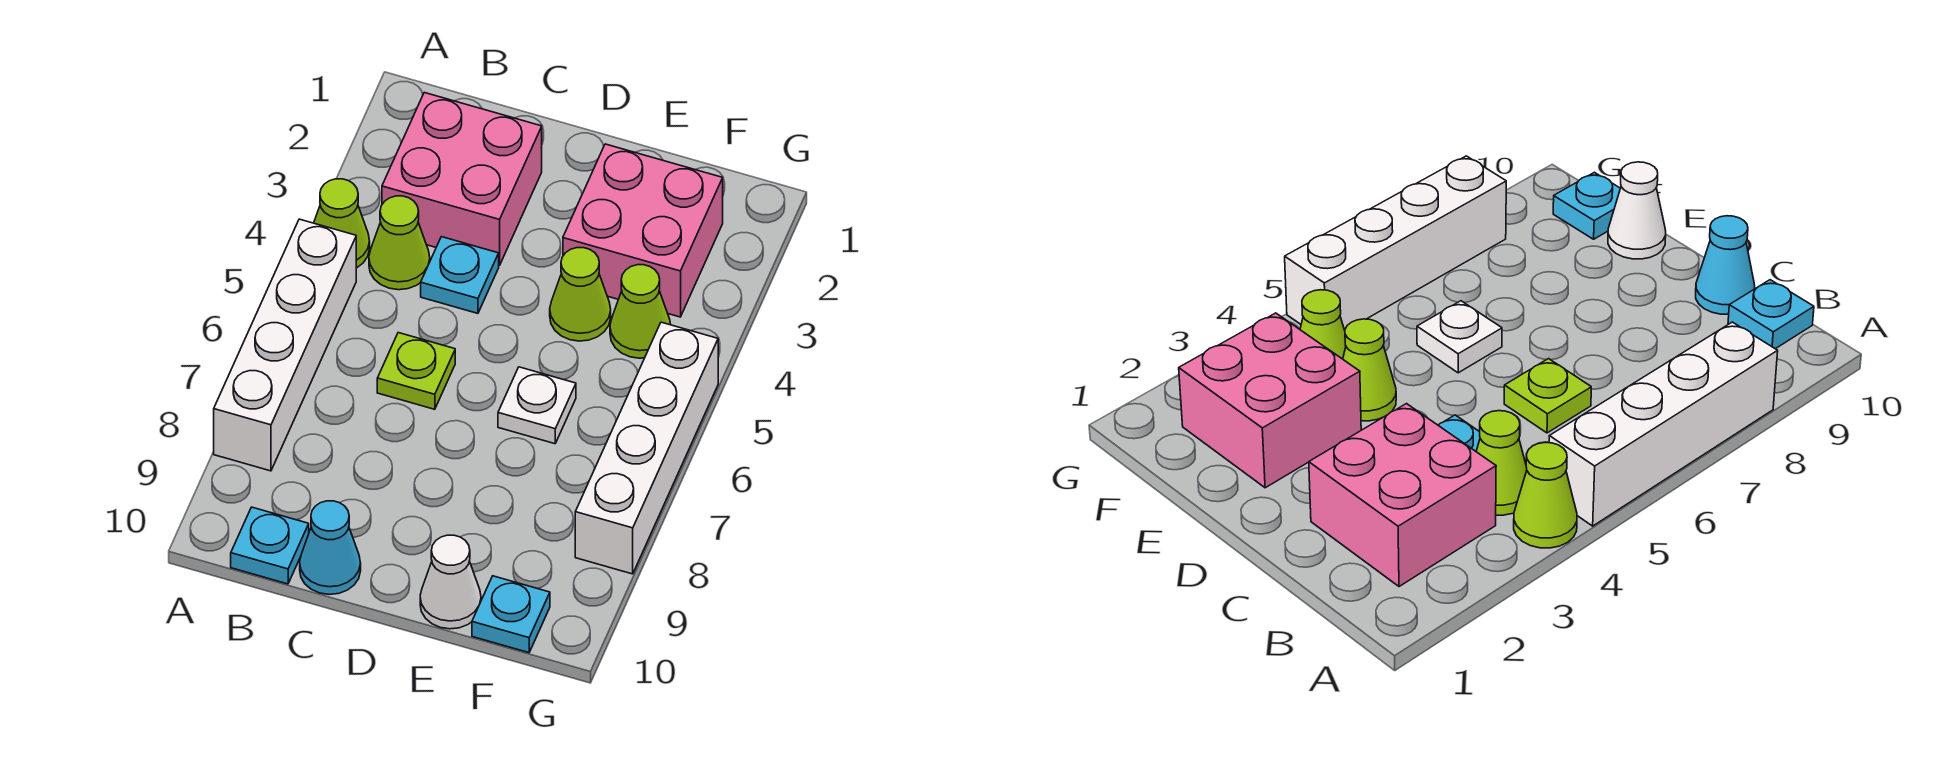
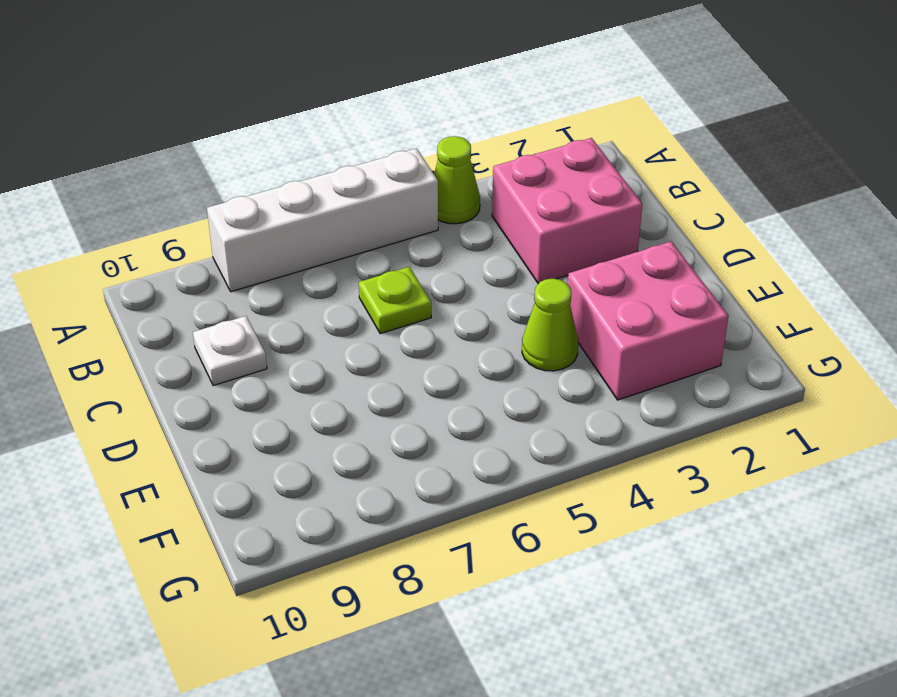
white plate C9 level 1 -> white plate E6 level 1
none -> lime cone B4 level 1
none -> cyan plate B10 level 1
none -> cyan plate C4 level 1

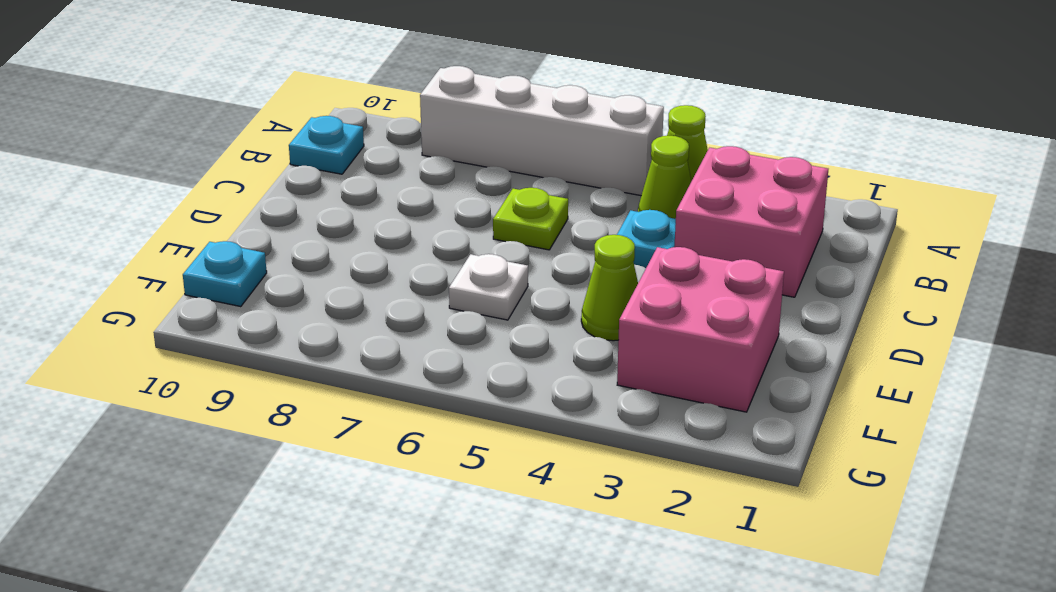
none -> cyan cone C10 level 1
none -> white cone E10 level 1
none -> lime cone F4 level 1

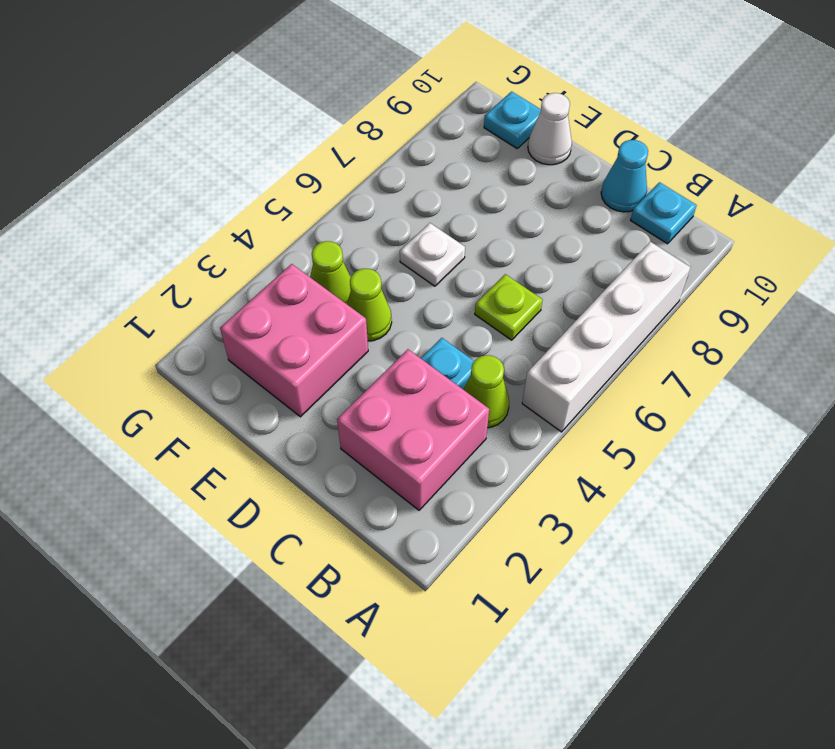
none -> lime cone A4 level 1
none -> white brick G5:G8 level 1

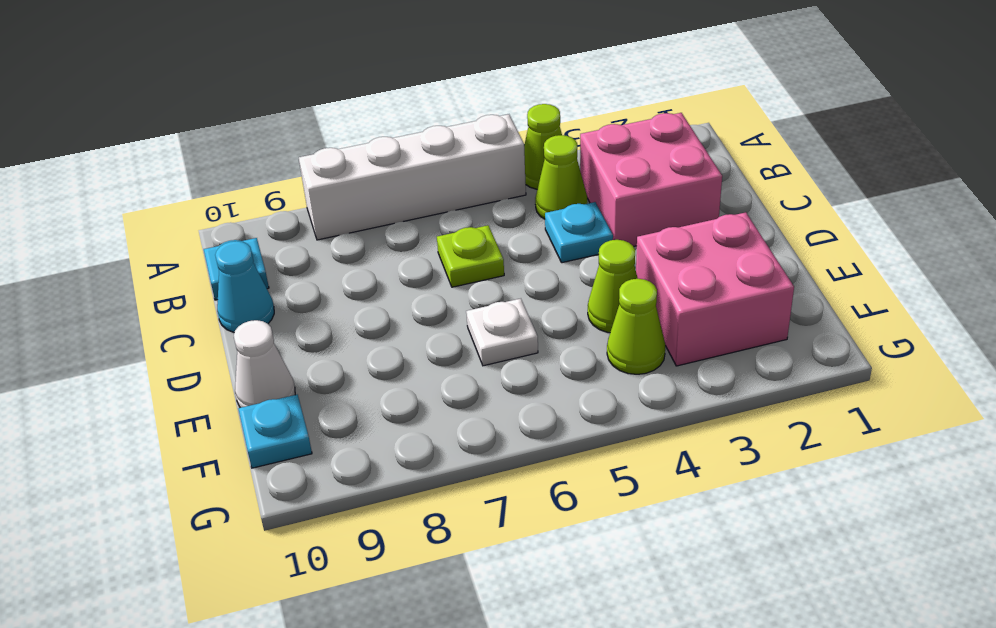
none -> white brick G5:G8 level 1

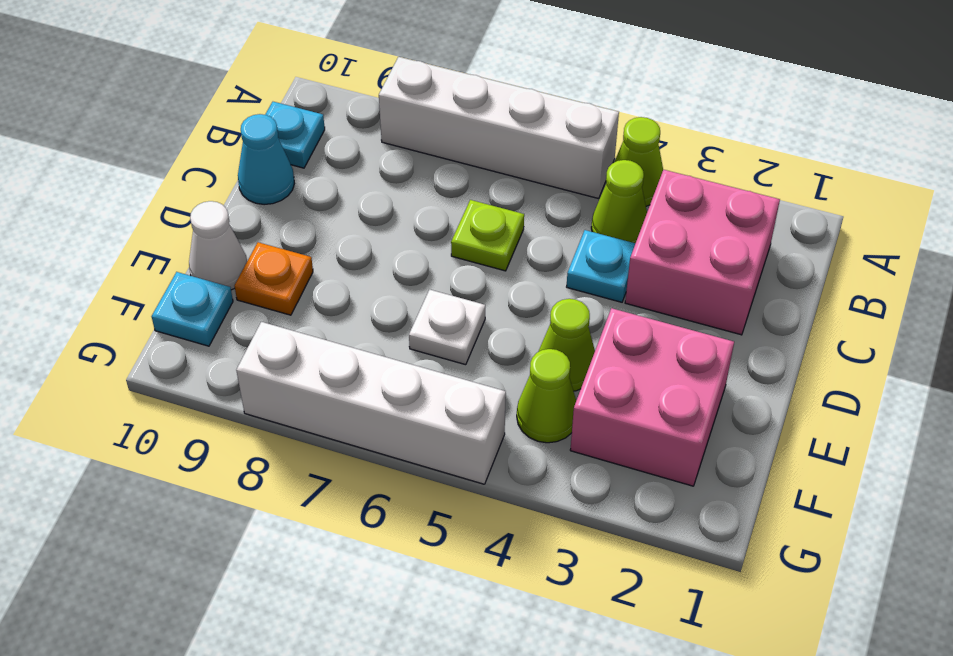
orange plate E9 level 1 -> none

